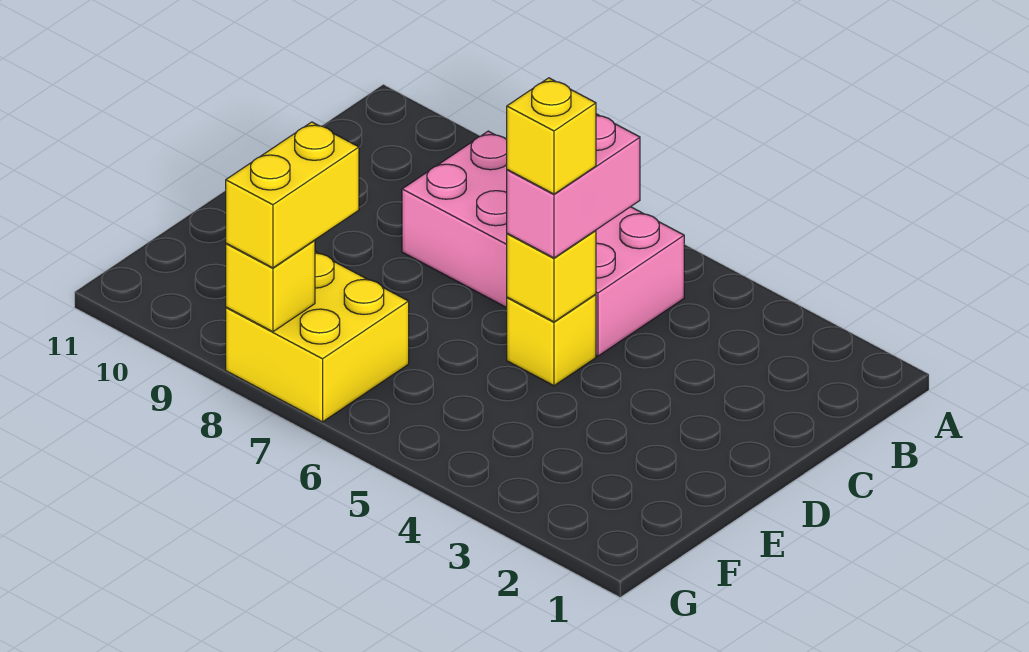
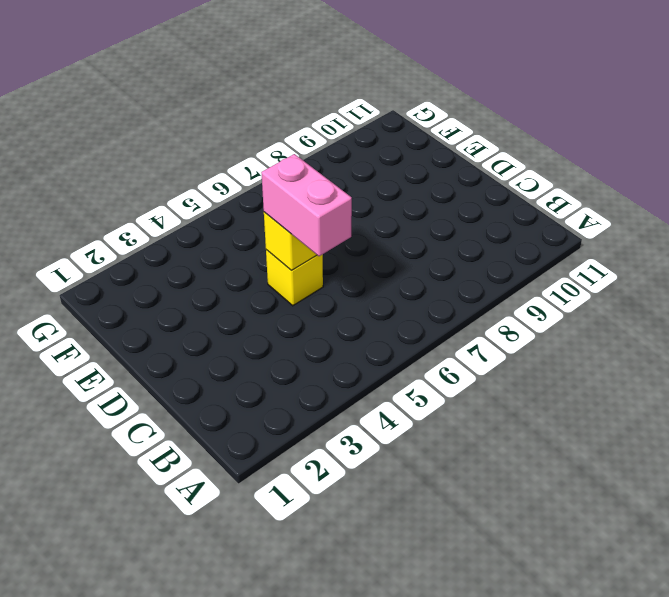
none -> pink brick B5:C8 level 1
none -> yellow brick F7:G8 level 1

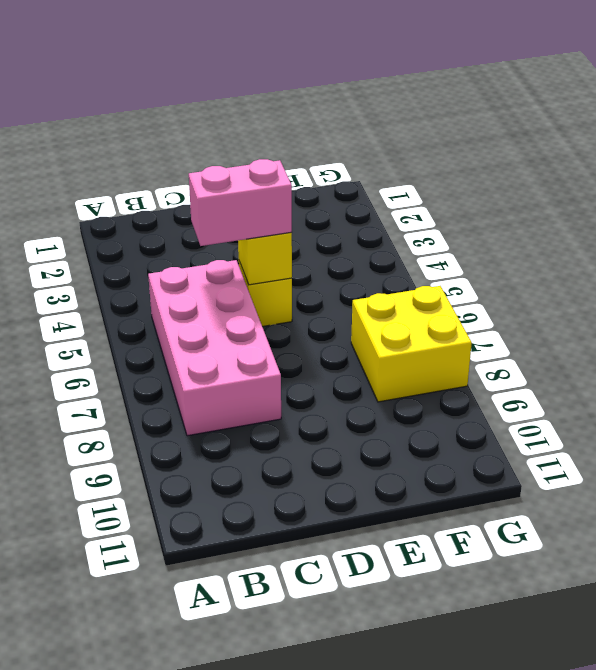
none -> yellow brick G8 level 2
none -> yellow brick F8:G8 level 3

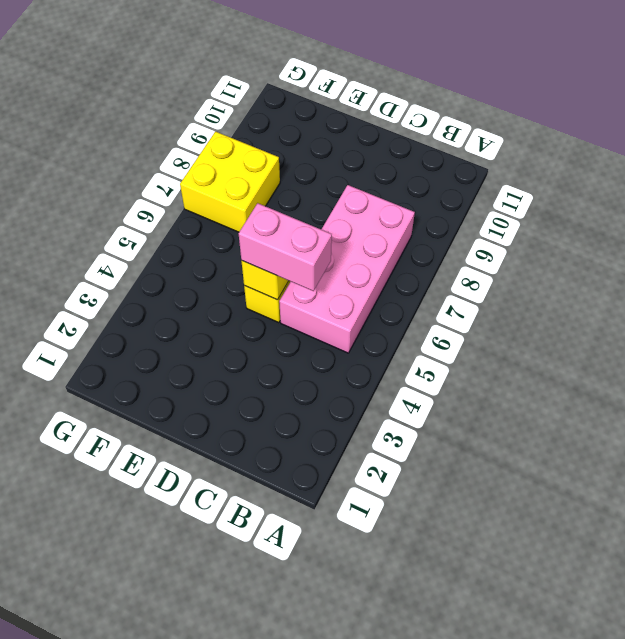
none -> yellow brick G8 level 2
none -> yellow brick F8:G8 level 3

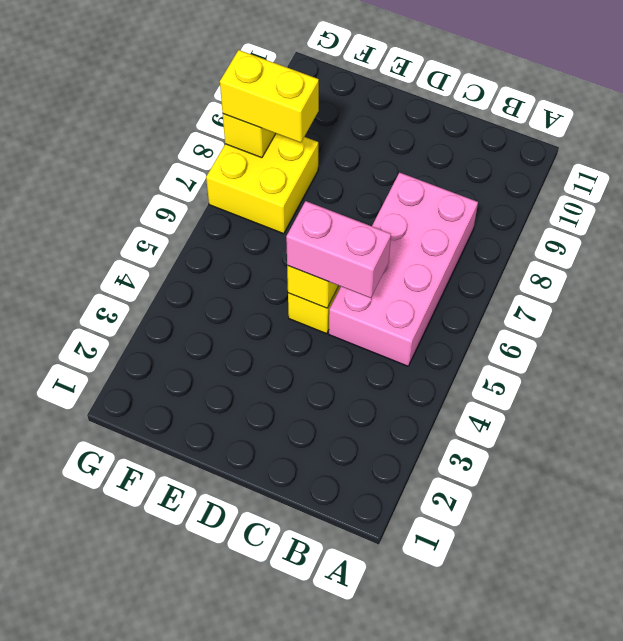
none -> yellow brick D5 level 4

